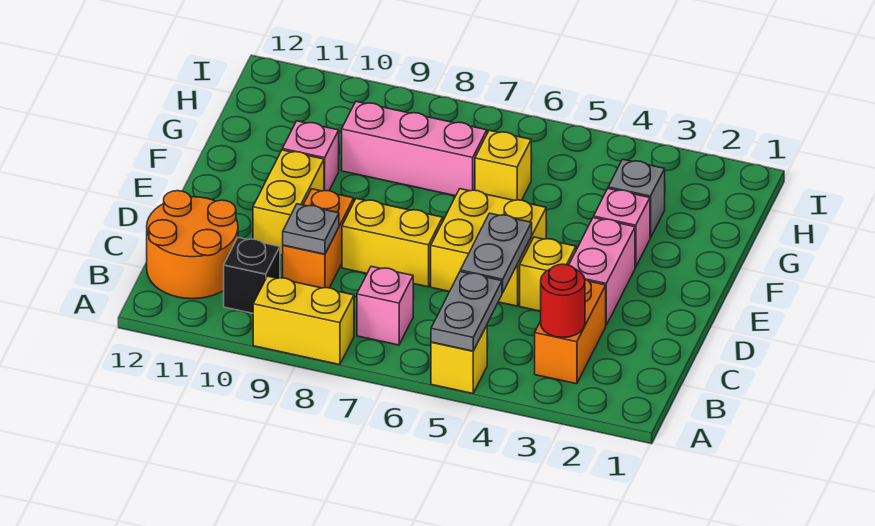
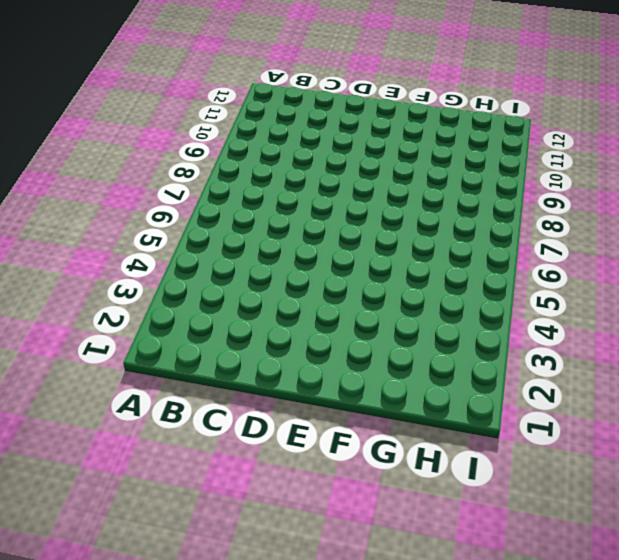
none -> yellow brick A5 level 1
none -> yellow brick A8:A9 level 1
none -> orange brick B3:C3 level 1

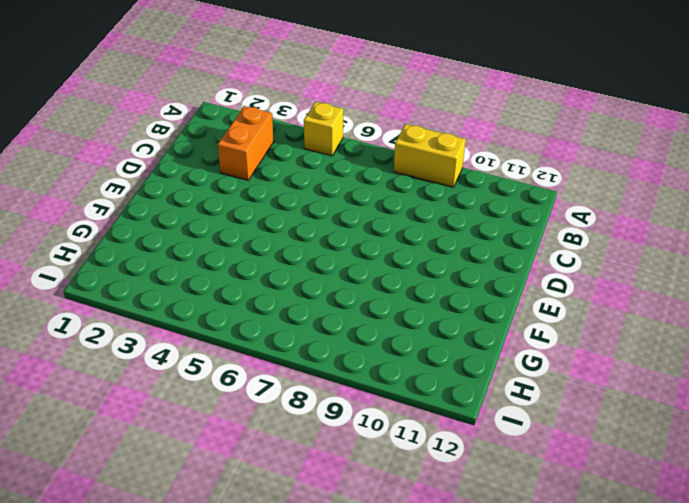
none -> pink brick B7 level 1
none -> black brick B10 level 1
none -> orange round brick B11:C12 level 1

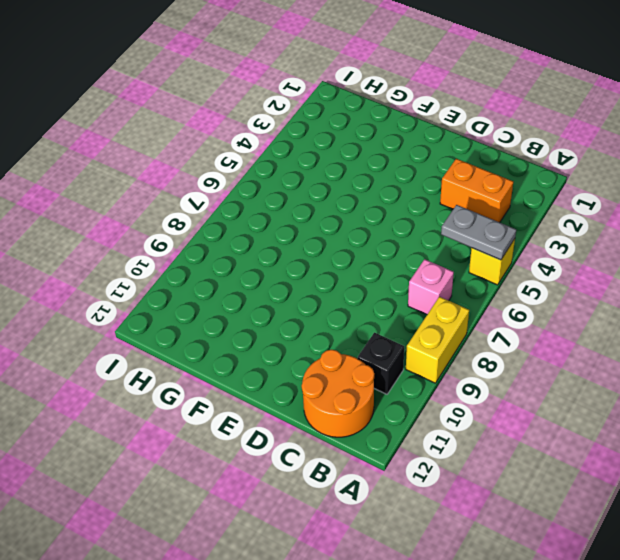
none -> orange brick C9:D9 level 1
none -> pink brick D3:E3 level 1
none -> yellow brick D4 level 1

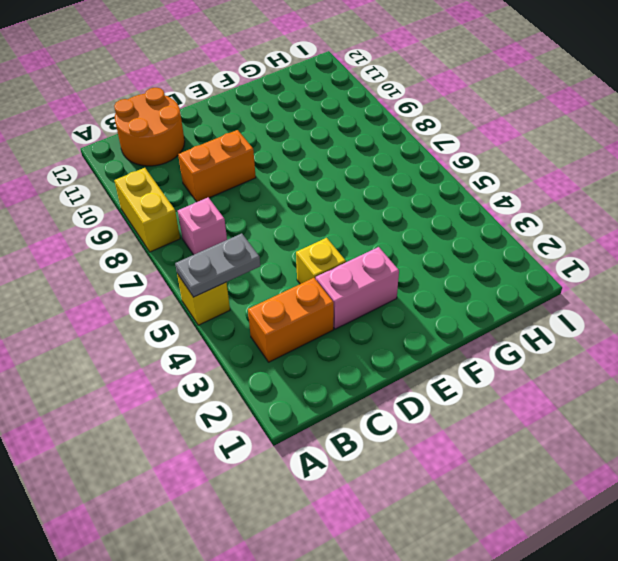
none -> black brick B10 level 1
none -> yellow brick D5:E6 level 1
none -> yellow brick D7:D8 level 1

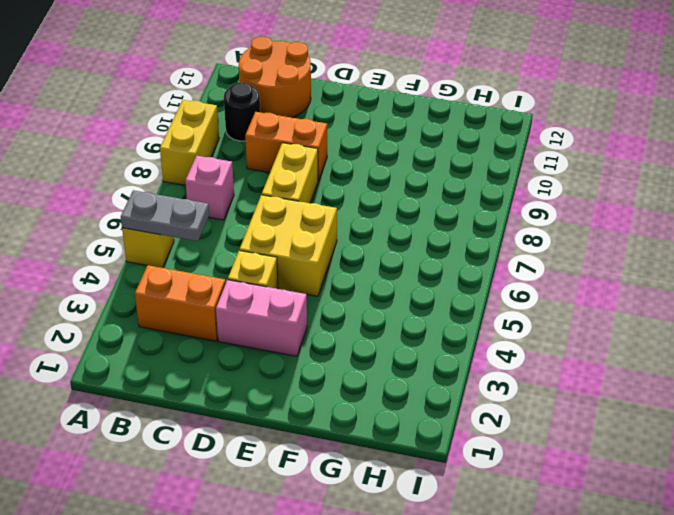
black round brick B10 level 1 -> black brick B10 level 1
none -> yellow brick D10:E10 level 1
none -> pink brick F3 level 1
none -> pink brick F10 level 1

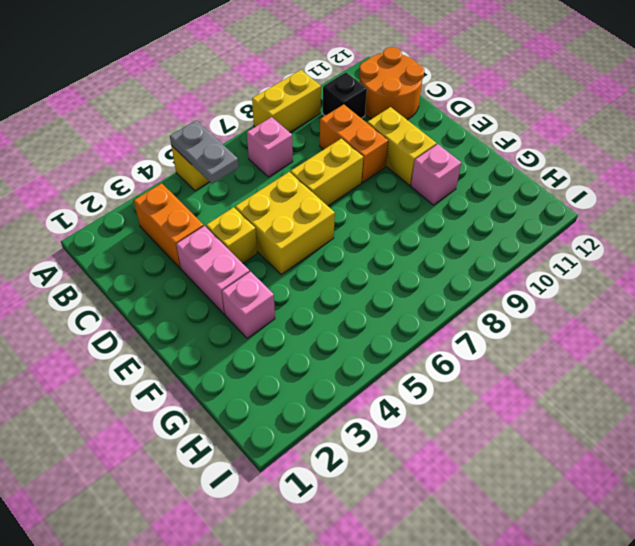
none -> grey brick G3 level 1
none -> yellow brick G6 level 1
none -> pink brick G7:G9 level 1

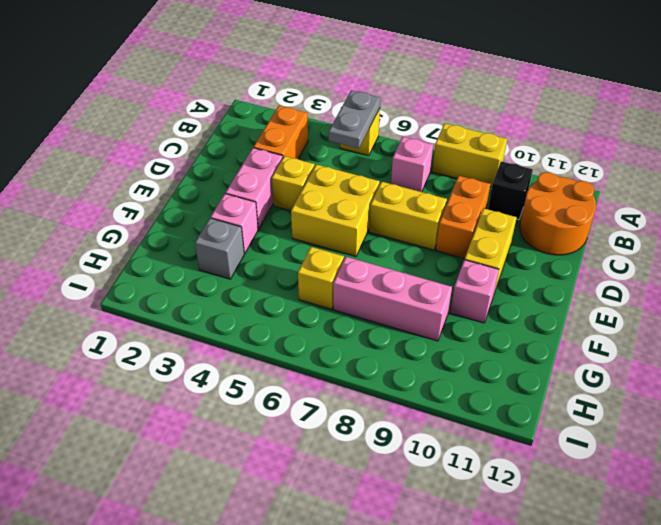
none -> red round brick B3 level 2
none -> grey plate C5:D5 level 2
none -> grey plate C9 level 2

